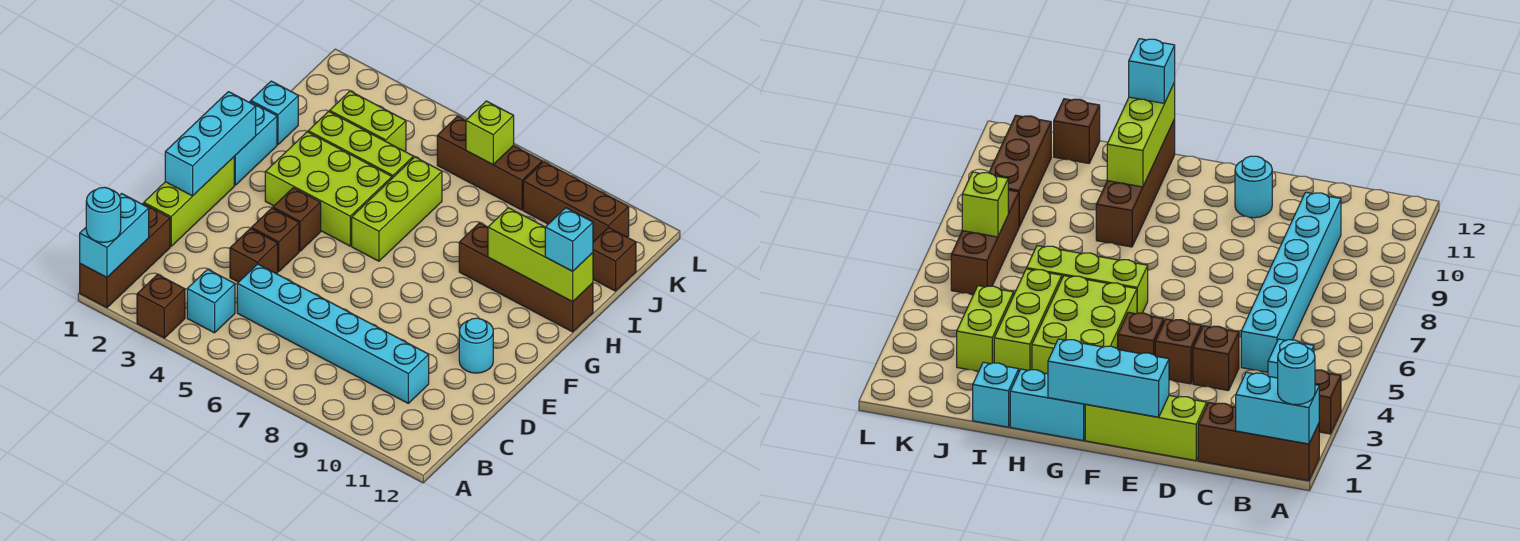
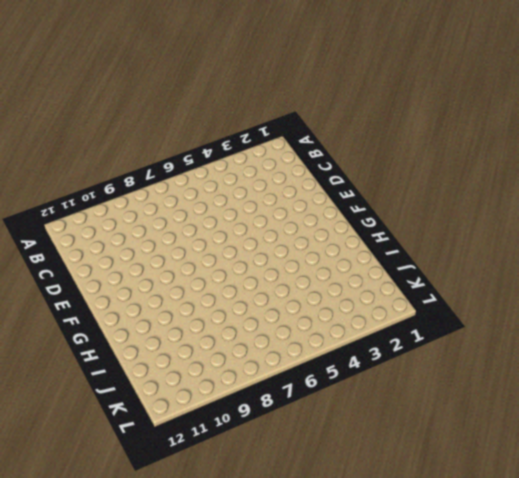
none -> brown brick A1:C1 level 1
none -> brown brick A3 level 1
none -> cyan brick B4 level 1

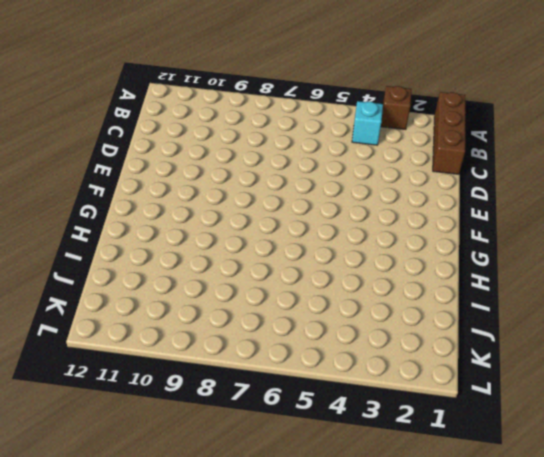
none -> cyan brick C5:C10 level 1
none -> lime brick D1:F1 level 1
none -> brown brick D4 level 1

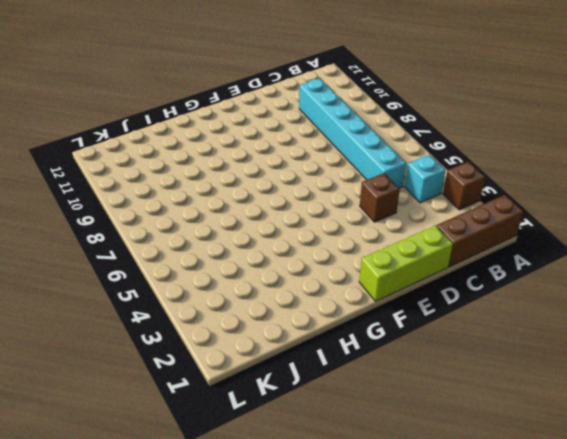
none -> brown brick E4 level 1
none -> cyan round brick E11 level 1
none -> brown brick F4 level 1

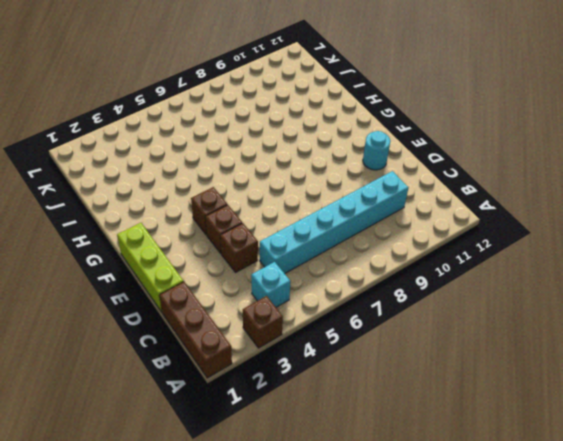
none -> cyan brick G1:H1 level 1
none -> lime brick G3:H5 level 1
none -> lime brick G6:I6 level 1

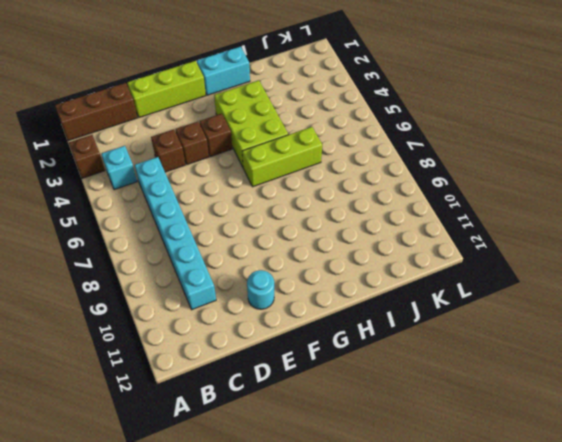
none -> brown brick H9:H12 level 1
none -> cyan brick I1 level 1
none -> lime brick I3:I5 level 1

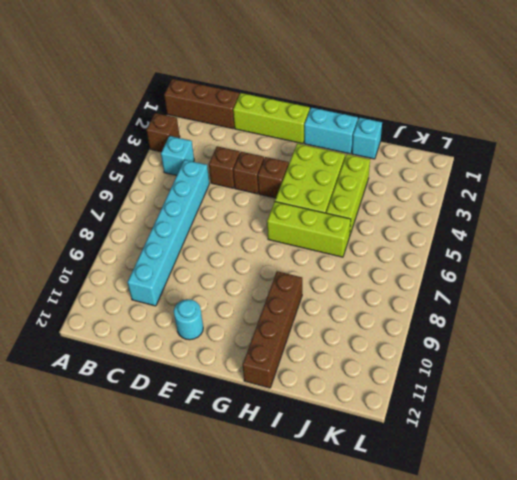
none -> lime brick J3:J4 level 1
none -> brown brick J12 level 1
none -> brown brick K6:K8 level 1

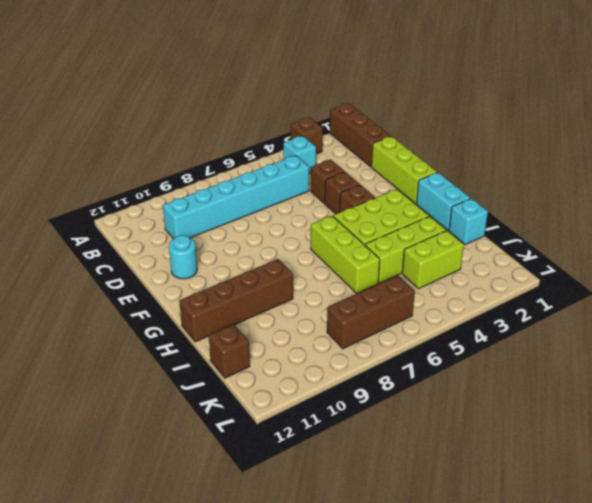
none -> brown brick K9:K11 level 1
none -> cyan brick A1:B1 level 2
none -> cyan brick E1:G1 level 2

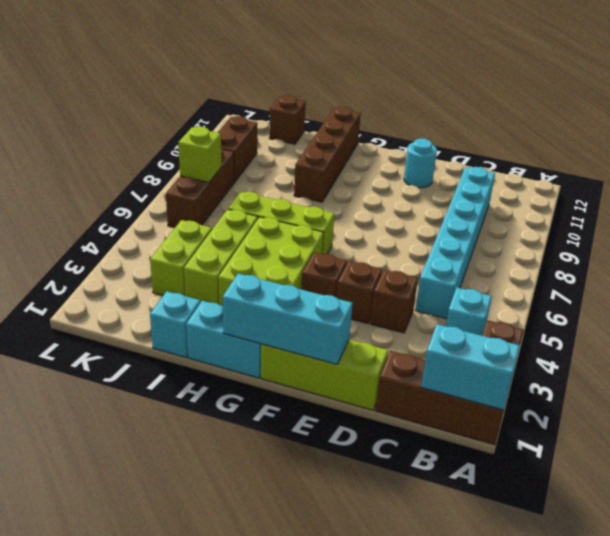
brown brick K9:K10 level 1 -> brown brick K9:K11 level 1
none -> lime brick H10:H12 level 2
none -> cyan round brick A1 level 3
none -> cyan brick H12 level 3

